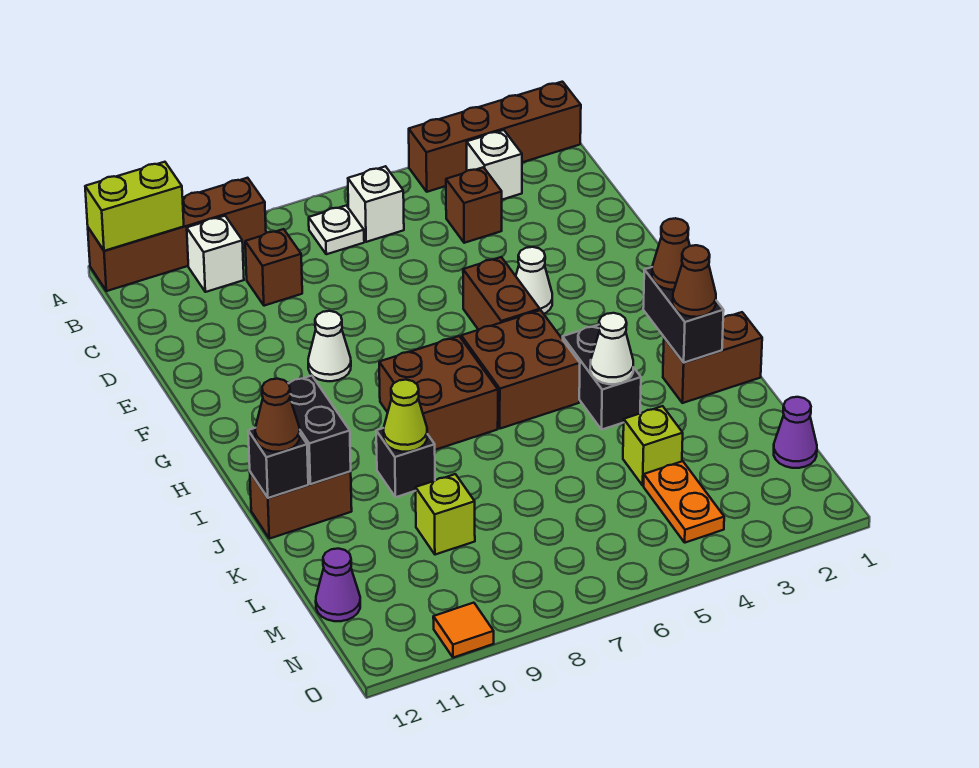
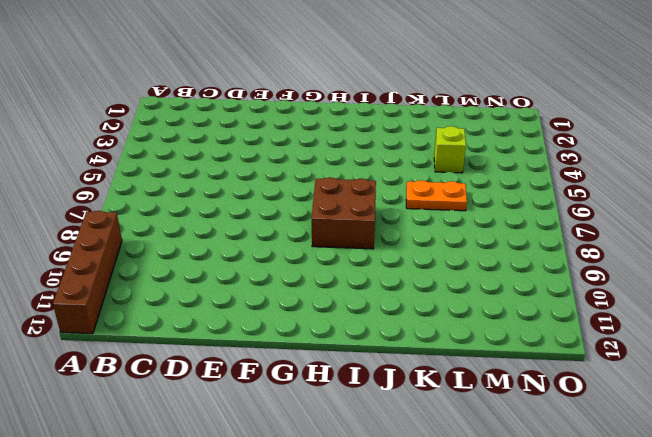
orange plate K6:L6 level 1 -> orange plate M4:N4 level 1
none -> brown brick A1:A4 level 1
none -> white brick B3 level 1
none -> white brick B6 level 1
none -> white plate B7 level 1

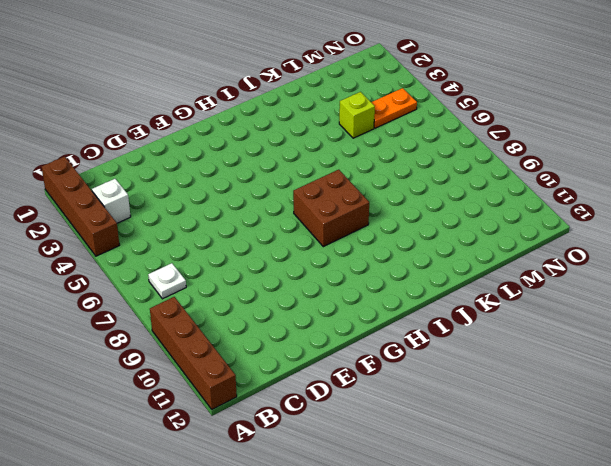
none -> white brick B6 level 1
none -> white brick B10 level 1
none -> brown brick C4 level 1
none -> brown brick C9 level 1

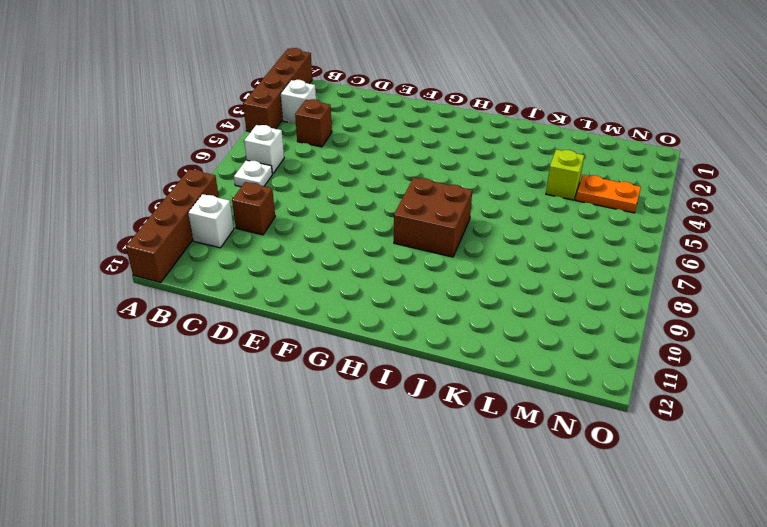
none -> white cone F4 level 1
none -> brown brick F5:G5 level 1
none -> white cone F9 level 1
none -> brown brick H5:I6 level 1

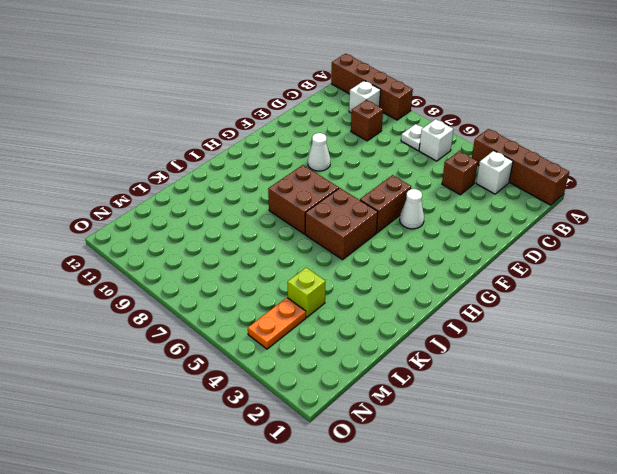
none -> black brick I4:J4 level 1
none -> brown brick J1:J2 level 1
none -> black brick J9 level 1
none -> brown brick J11:J12 level 1

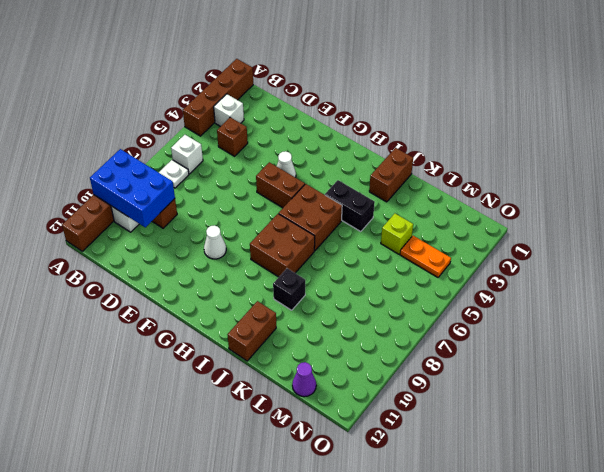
blue brick A9:C10 level 2 -> none
none -> lime brick L9 level 1
none -> purple cone M1 level 1
none -> orange tile O10 level 1
none -> lime brick A11:A12 level 2

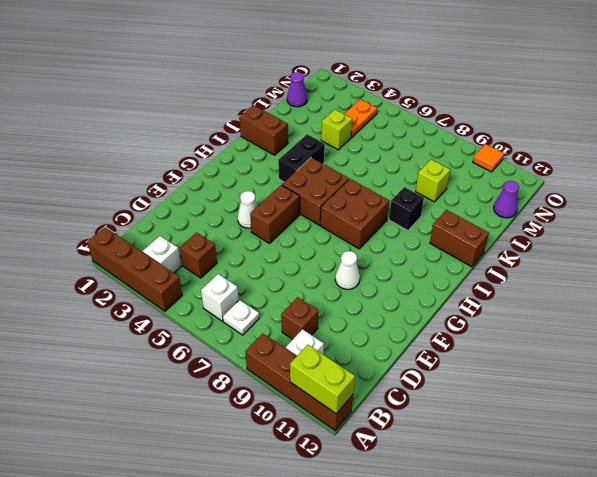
none -> black brick I2:J2 level 2
none -> black brick I11:J11 level 2
none -> white cone J4 level 2
none -> lime cone J9 level 2

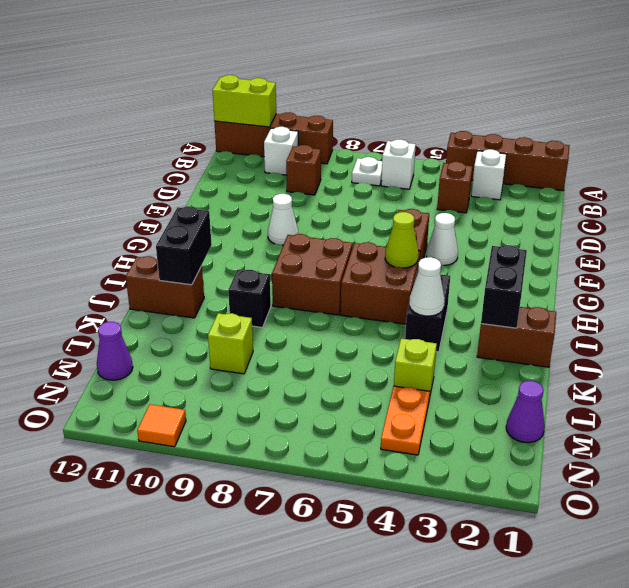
lime cone H5 level 2 -> lime cone J9 level 2
none -> black brick J12 level 2
none -> brown cone I2 level 3
none -> brown cone J2 level 3
none -> brown cone J12 level 3

